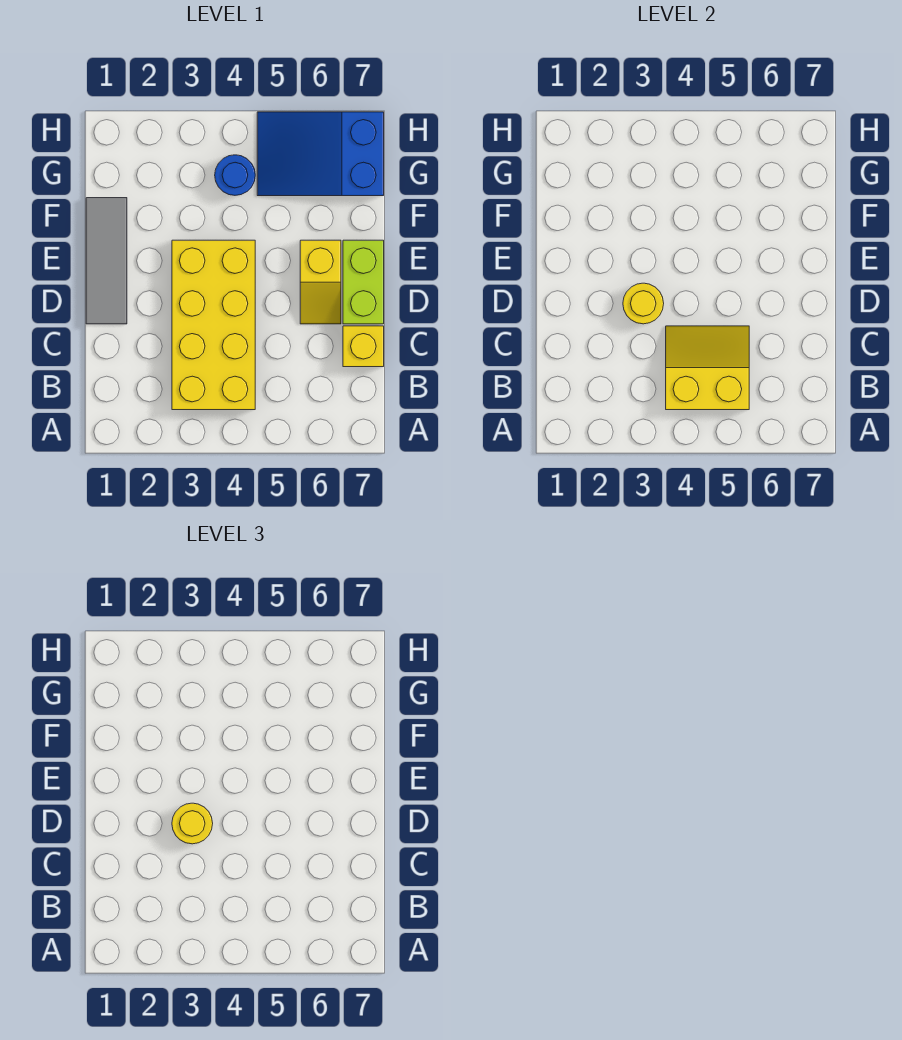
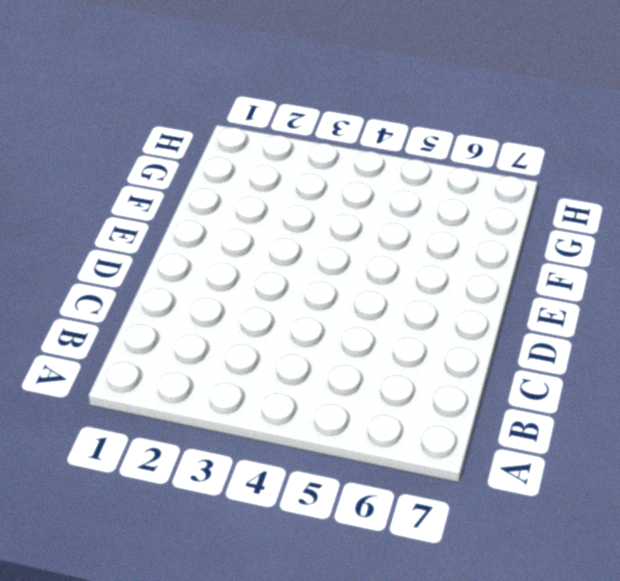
none -> yellow brick B3:E4 level 1
none -> yellow brick C7 level 1

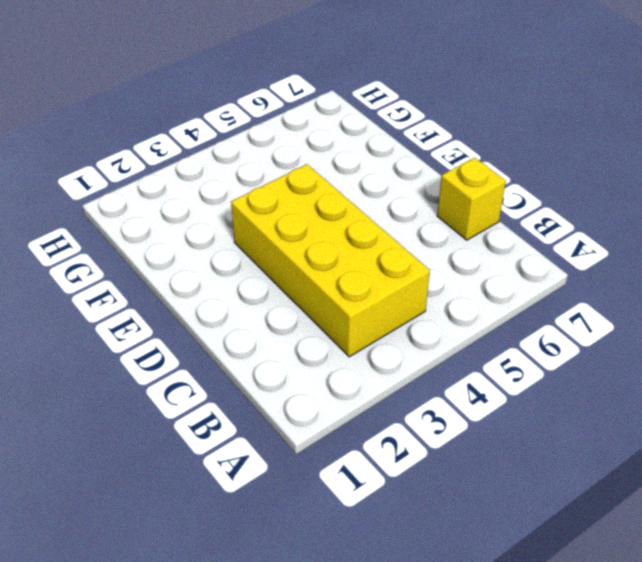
none -> grey tile D1:F1 level 1
none -> yellow slope D6:E6 level 1 top E

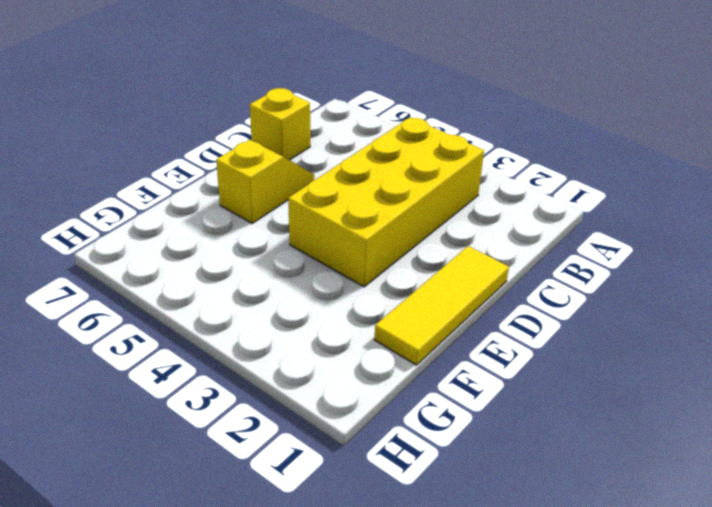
yellow tile D1:F1 level 1 -> grey tile D1:F1 level 1
none -> lime brick D7:E7 level 1
none -> blue round brick G4 level 1

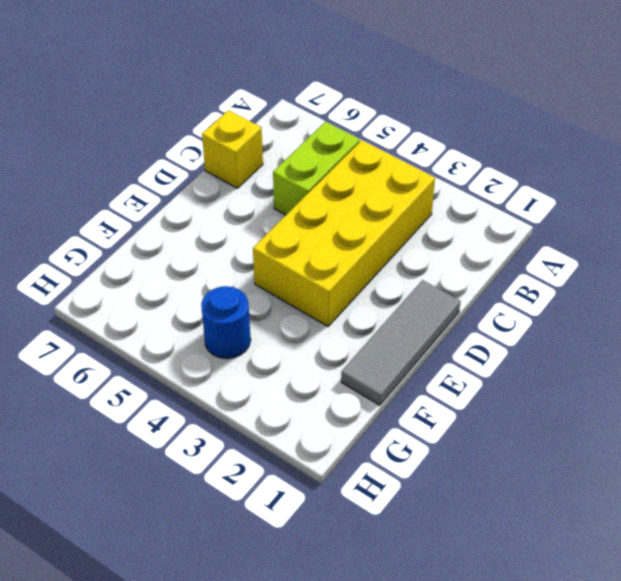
lime brick B5:C5 level 1 -> lime brick D7:E7 level 1
none -> yellow slope D6:E6 level 1 top E
none -> blue slope G5:H7 level 1 top 7

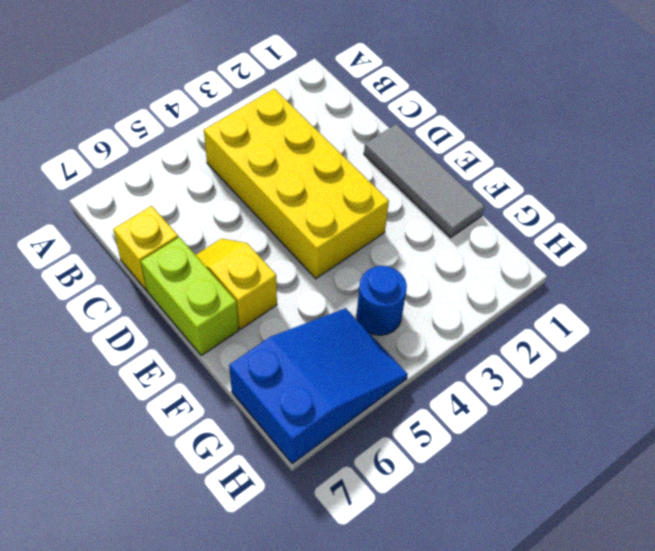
none -> yellow slope B4:C5 level 2 top B
none -> yellow round brick D3 level 2

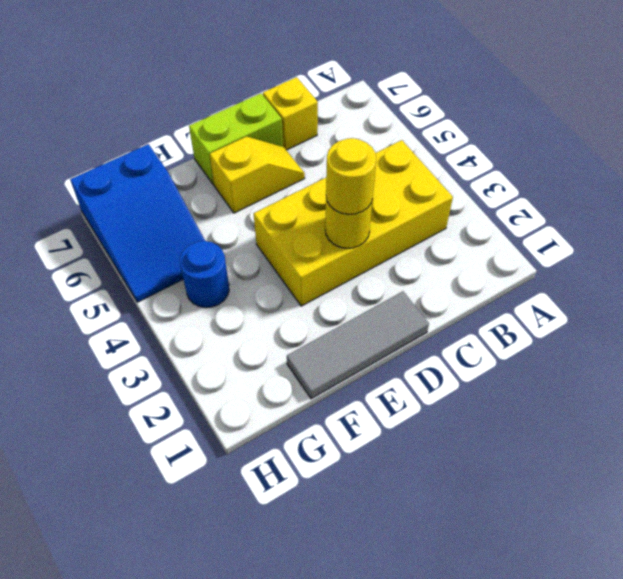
none -> yellow slope B4:C5 level 2 top B

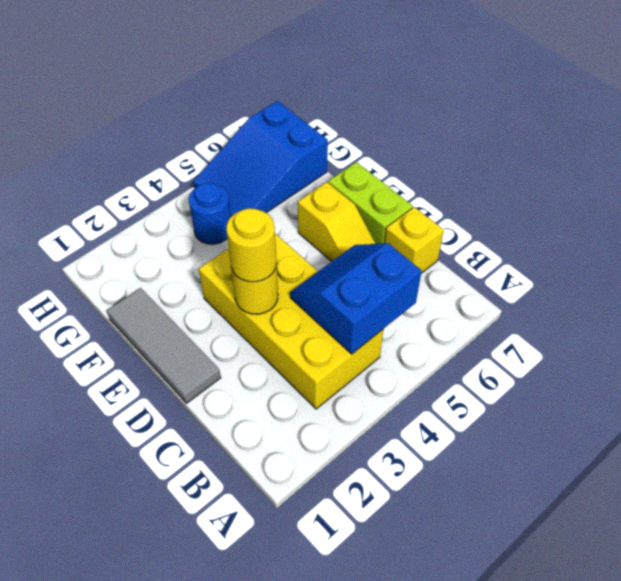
blue slope B4:C5 level 2 top B -> yellow slope B4:C5 level 2 top B

